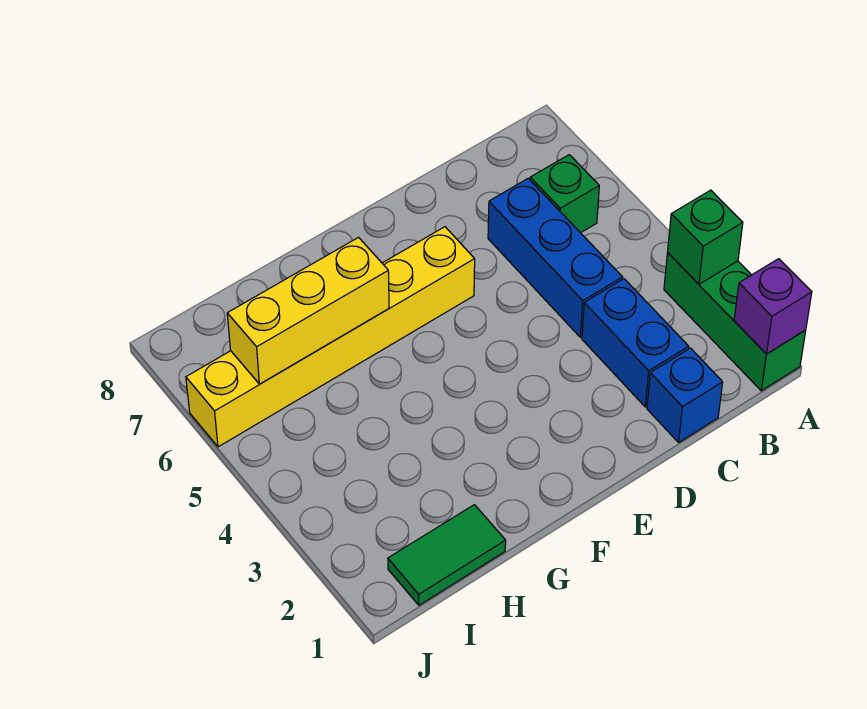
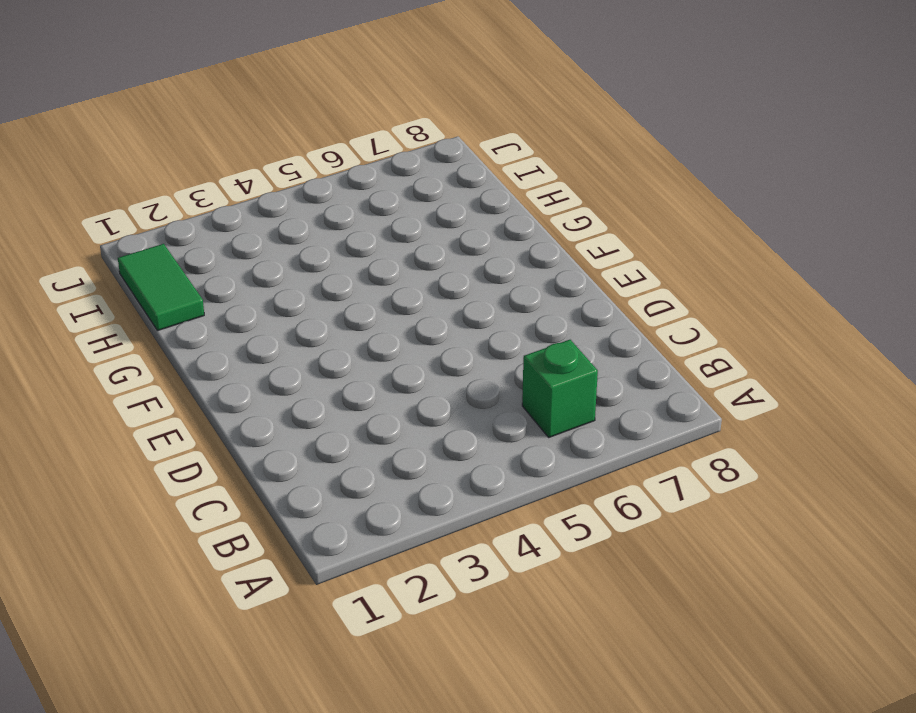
none -> green brick A1:A3 level 1
none -> blue brick C1 level 1

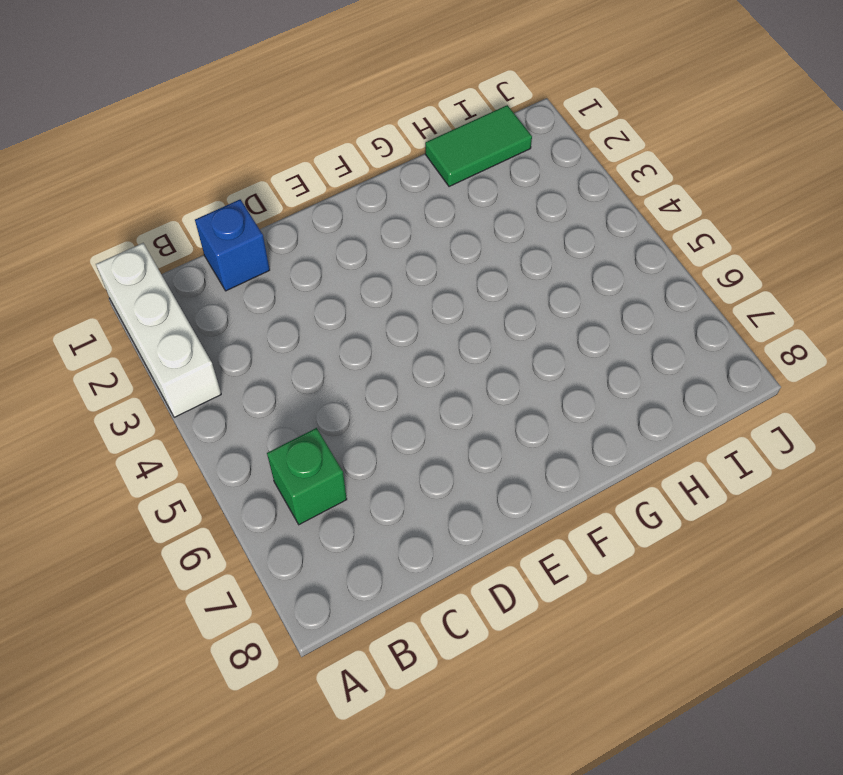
white brick A1:A3 level 1 -> green brick A1:A3 level 1
none -> blue brick C2:C3 level 1
none -> blue brick C4:C6 level 1

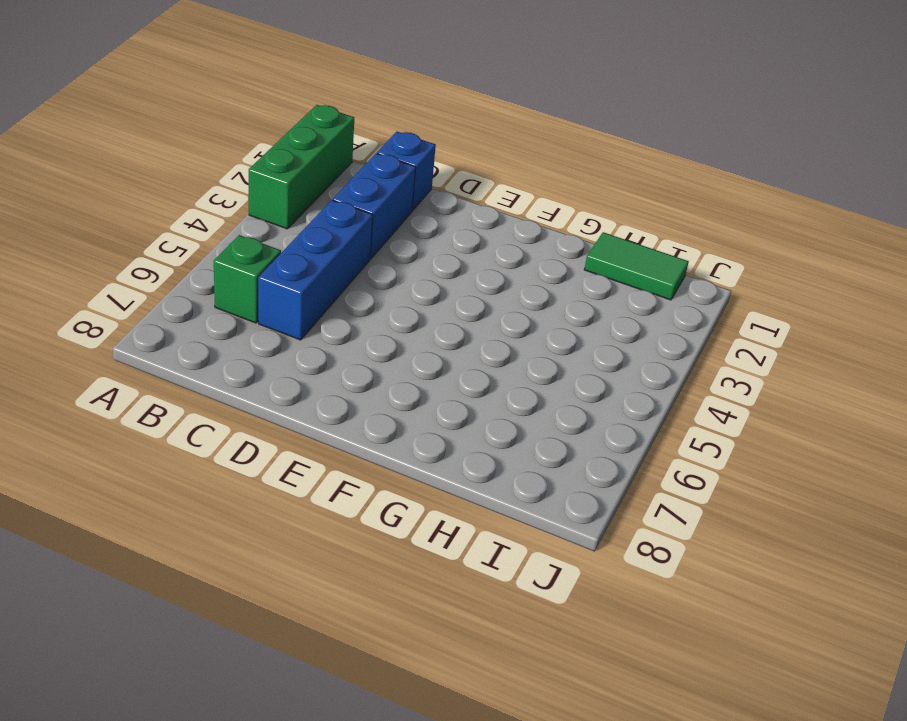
none -> yellow brick E6:J6 level 1
none -> purple brick A1 level 2

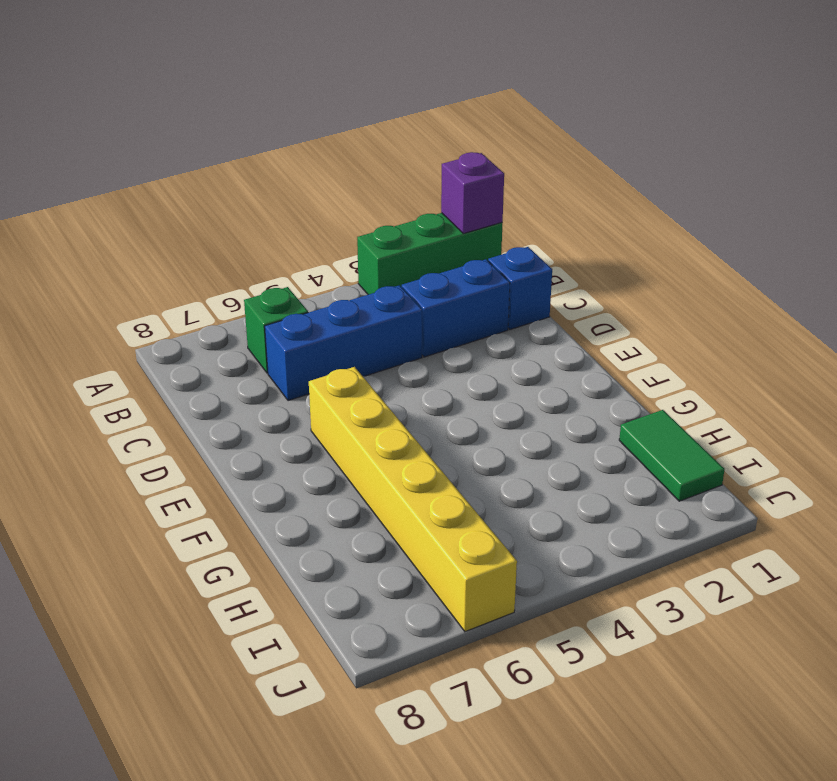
none -> green brick A3 level 2
none -> yellow brick G6:I6 level 2

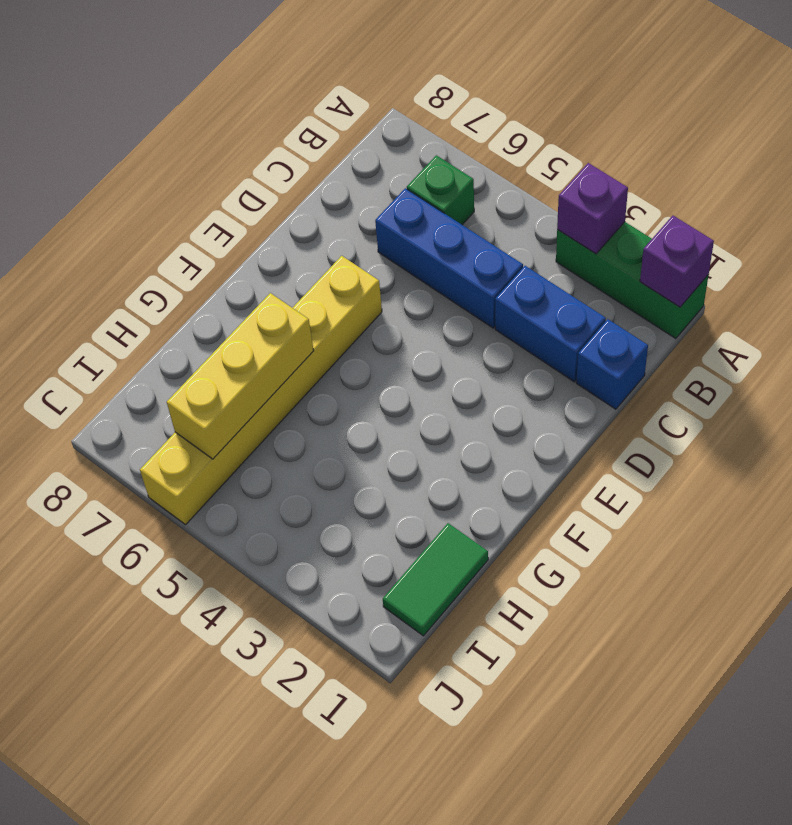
purple brick A3 level 2 -> green brick A3 level 2

